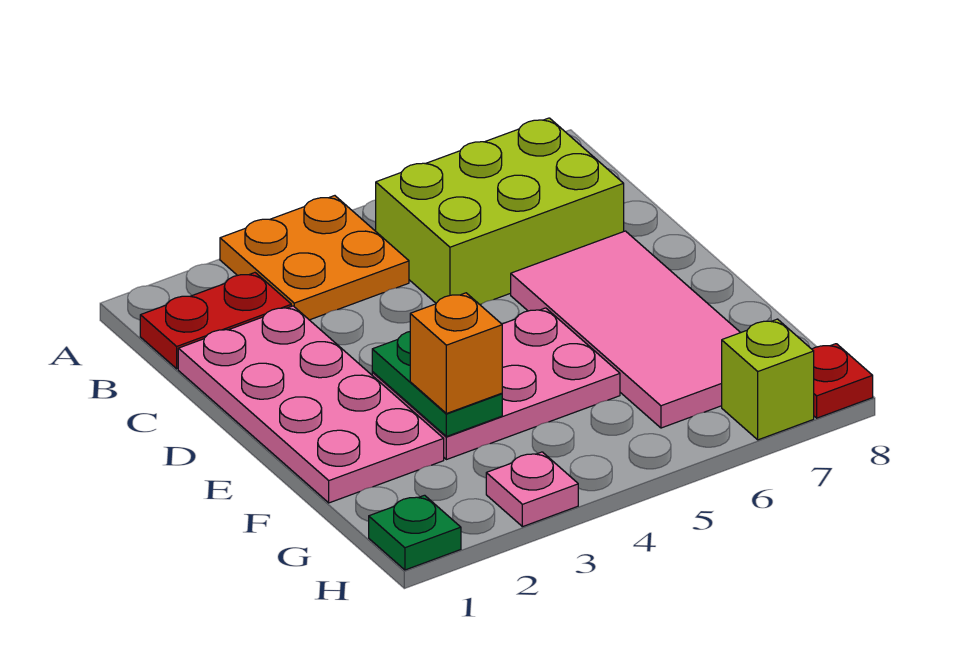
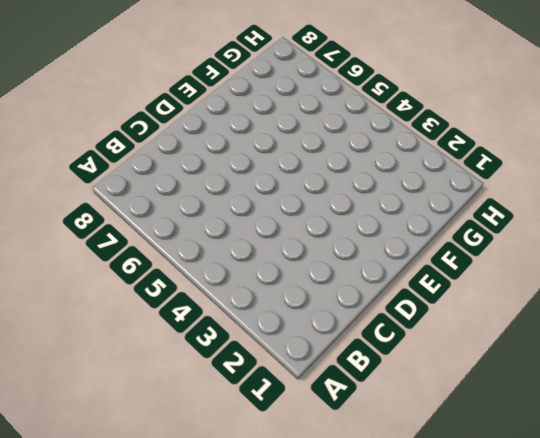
none -> orange plate A3:B4 level 1
none -> red plate B1:B2 level 1
none -> lime brick B5:C7 level 1

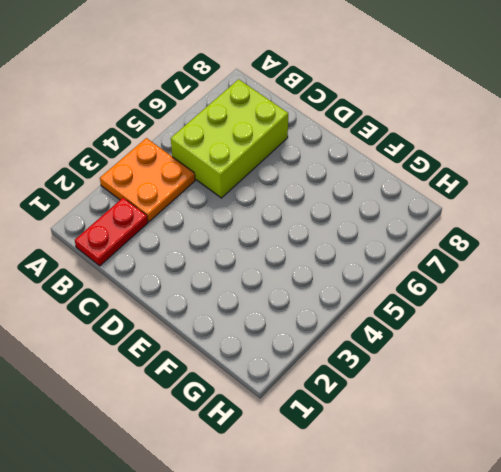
none -> pink plate C1:F2 level 1
none -> pink tile D6:G7 level 1
none -> pink plate E3:F5 level 1

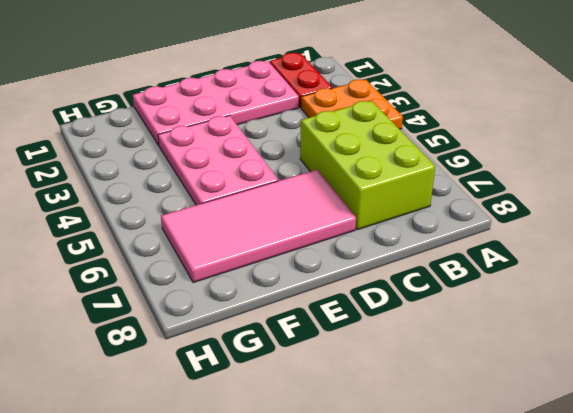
none -> green plate H1 level 1
none -> pink plate H3 level 1
none -> lime brick H7 level 1

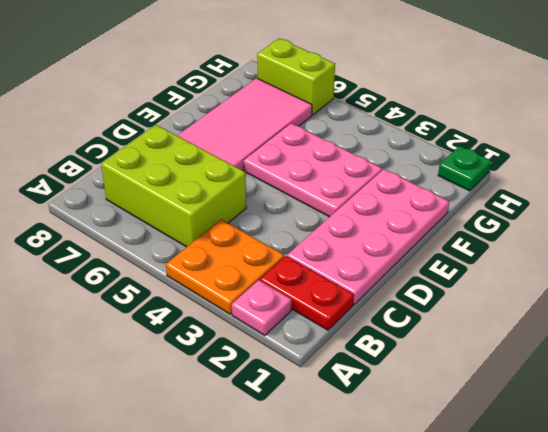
pink plate A2 level 1 -> pink plate H3 level 1
lime brick H6:H7 level 1 -> lime brick H7 level 1
none -> red plate H8 level 1
none -> green plate E3:F3 level 2
none -> orange brick F3 level 3

